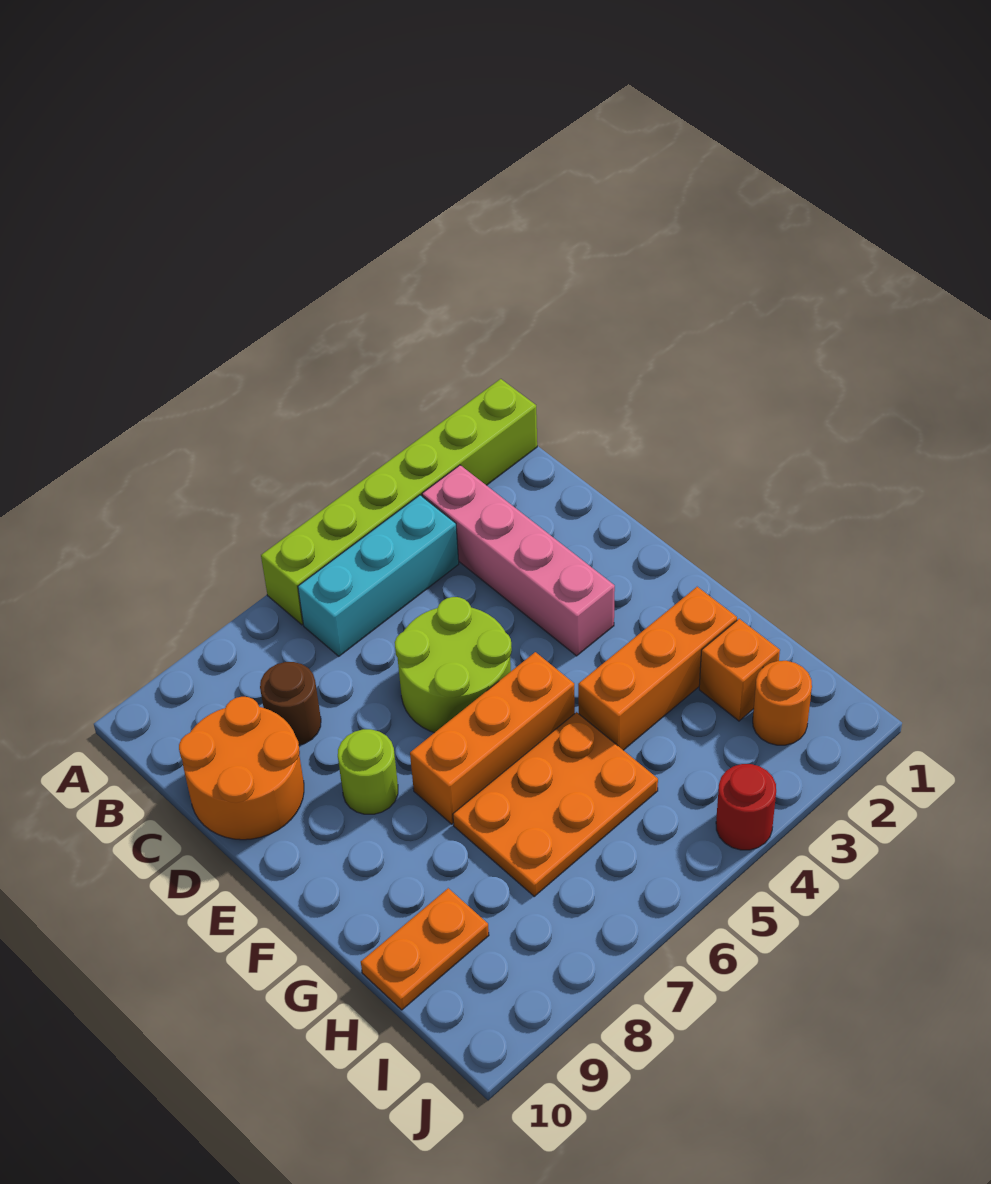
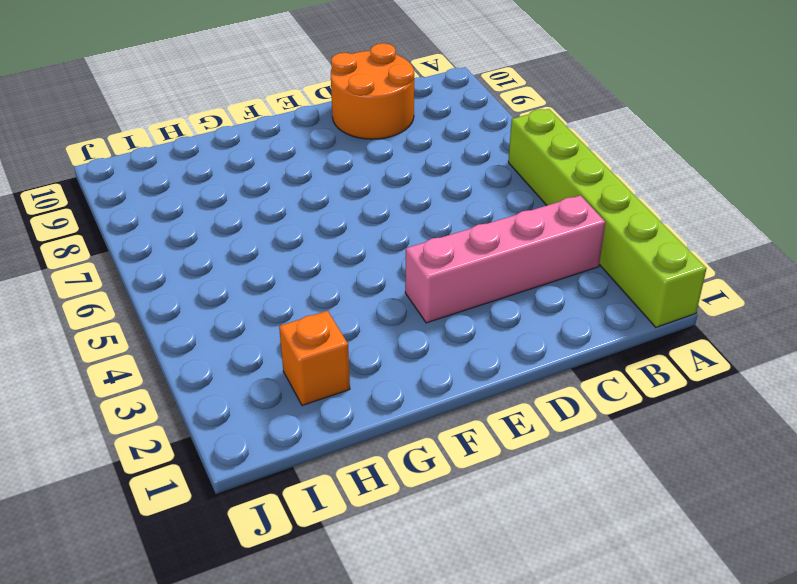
none -> cyan brick B4:B6 level 1
none -> brown round brick C8 level 1
none -> lime round brick D5:E6 level 1

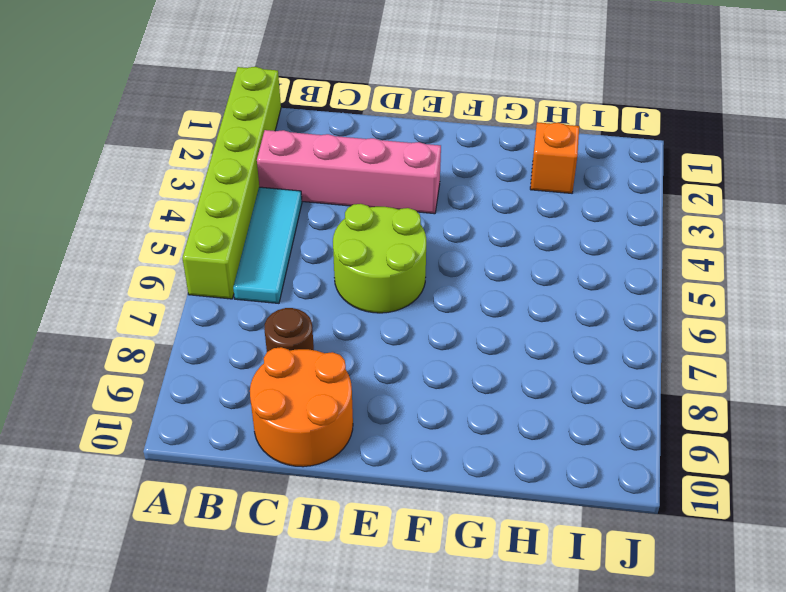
cyan tile B4:B6 level 1 -> cyan brick B4:B6 level 1
none -> lime round brick E8 level 1
none -> orange brick F5:F7 level 1
none -> orange brick G2:G4 level 1

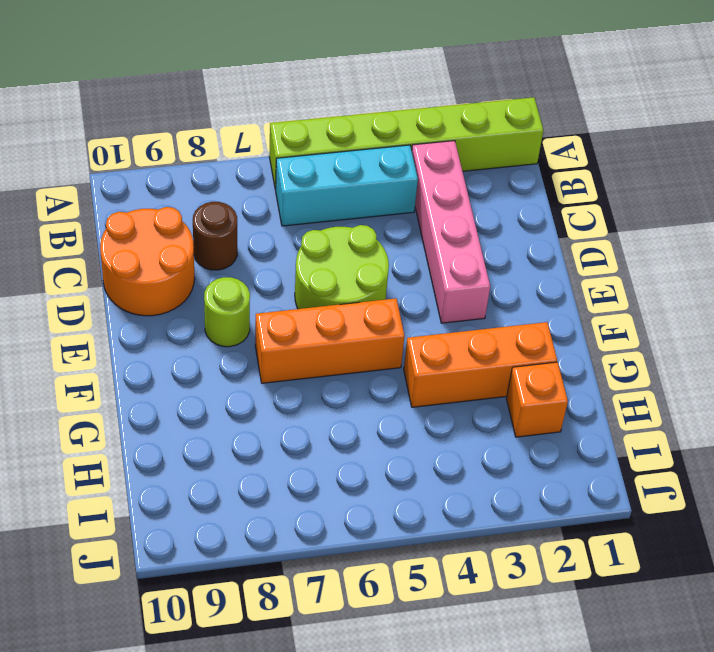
none -> orange plate G5:H7 level 1
none -> orange plate H9:H10 level 1
none -> orange round brick I2 level 1

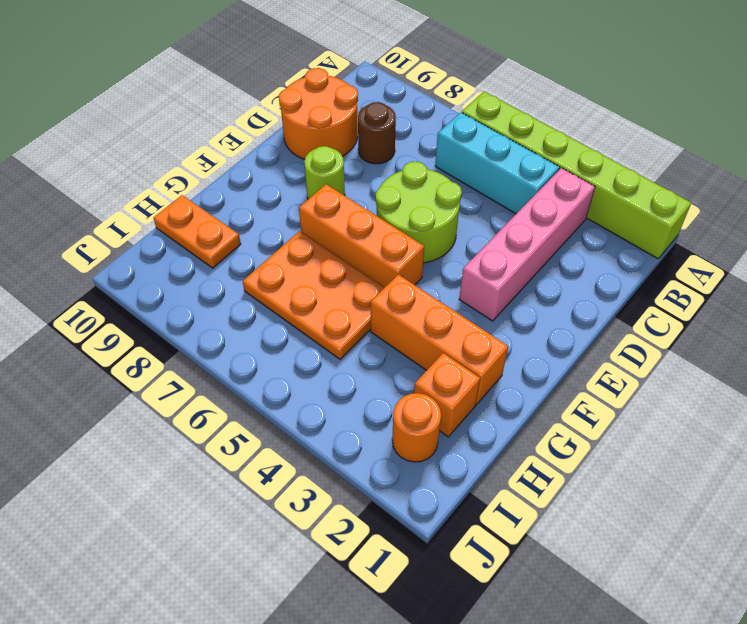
none -> red round brick J4 level 1

